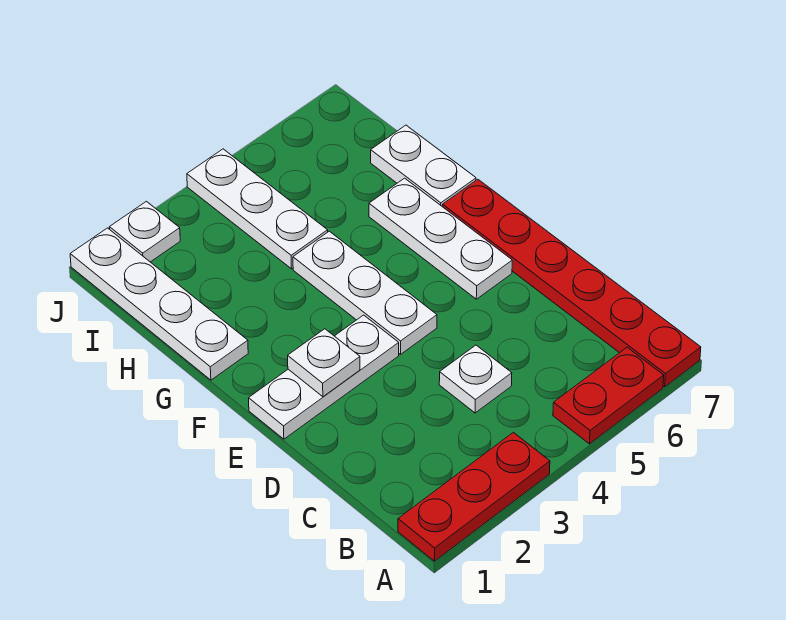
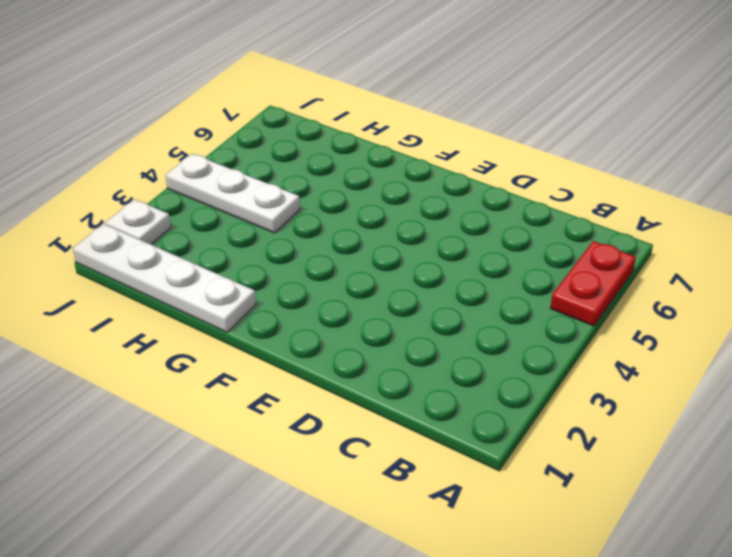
none -> red plate A1:A3 level 1
none -> red plate A7:F7 level 1
none -> white plate C4 level 1

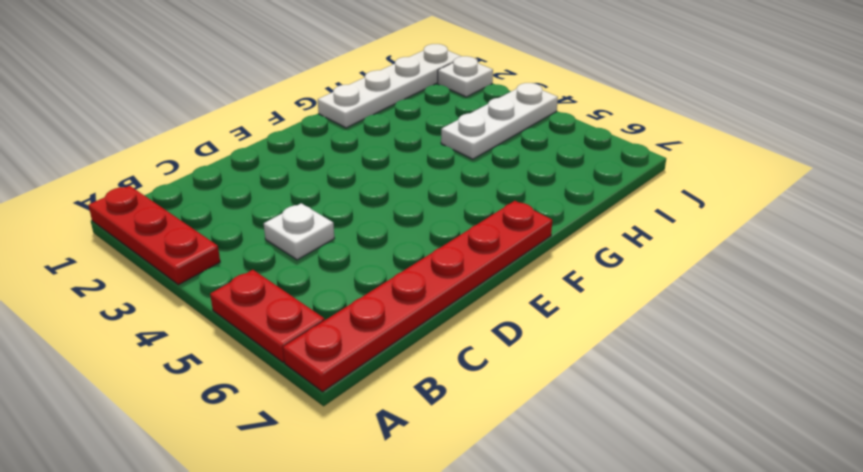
none -> white plate E1:E3 level 1
none -> white plate E4:G4 level 1
none -> white plate E6:G6 level 1

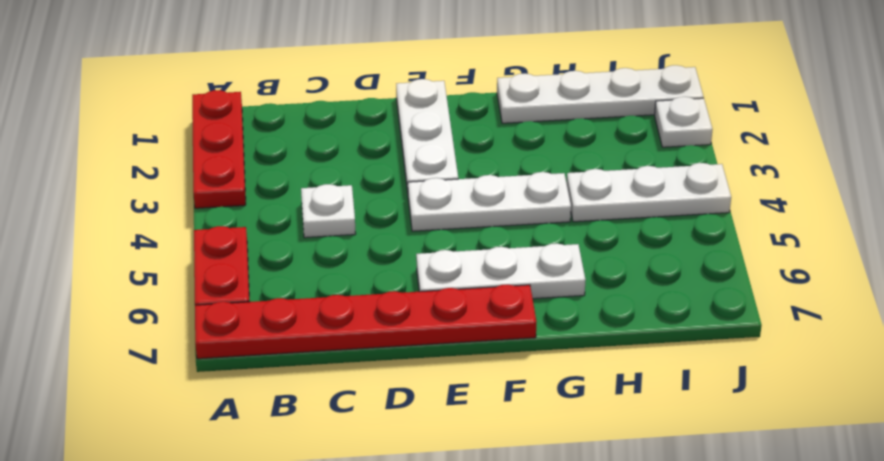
none -> white plate G7:H7 level 1
none -> white plate E2 level 2

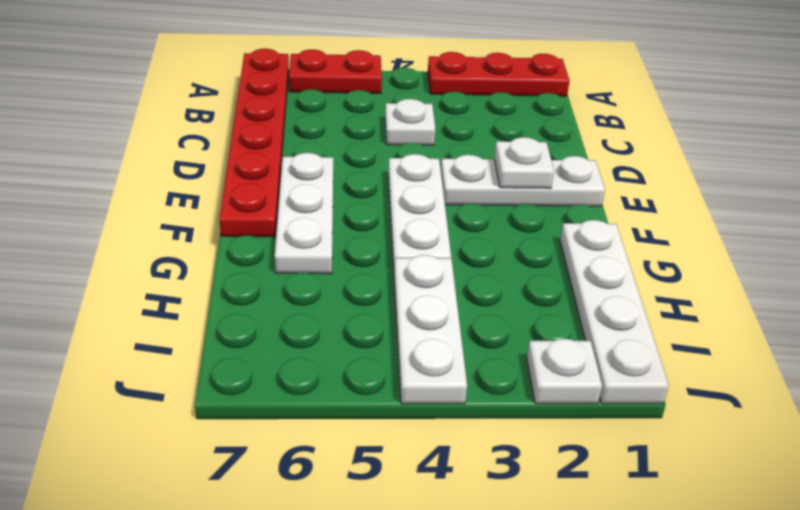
none -> white plate G7:H7 level 1

